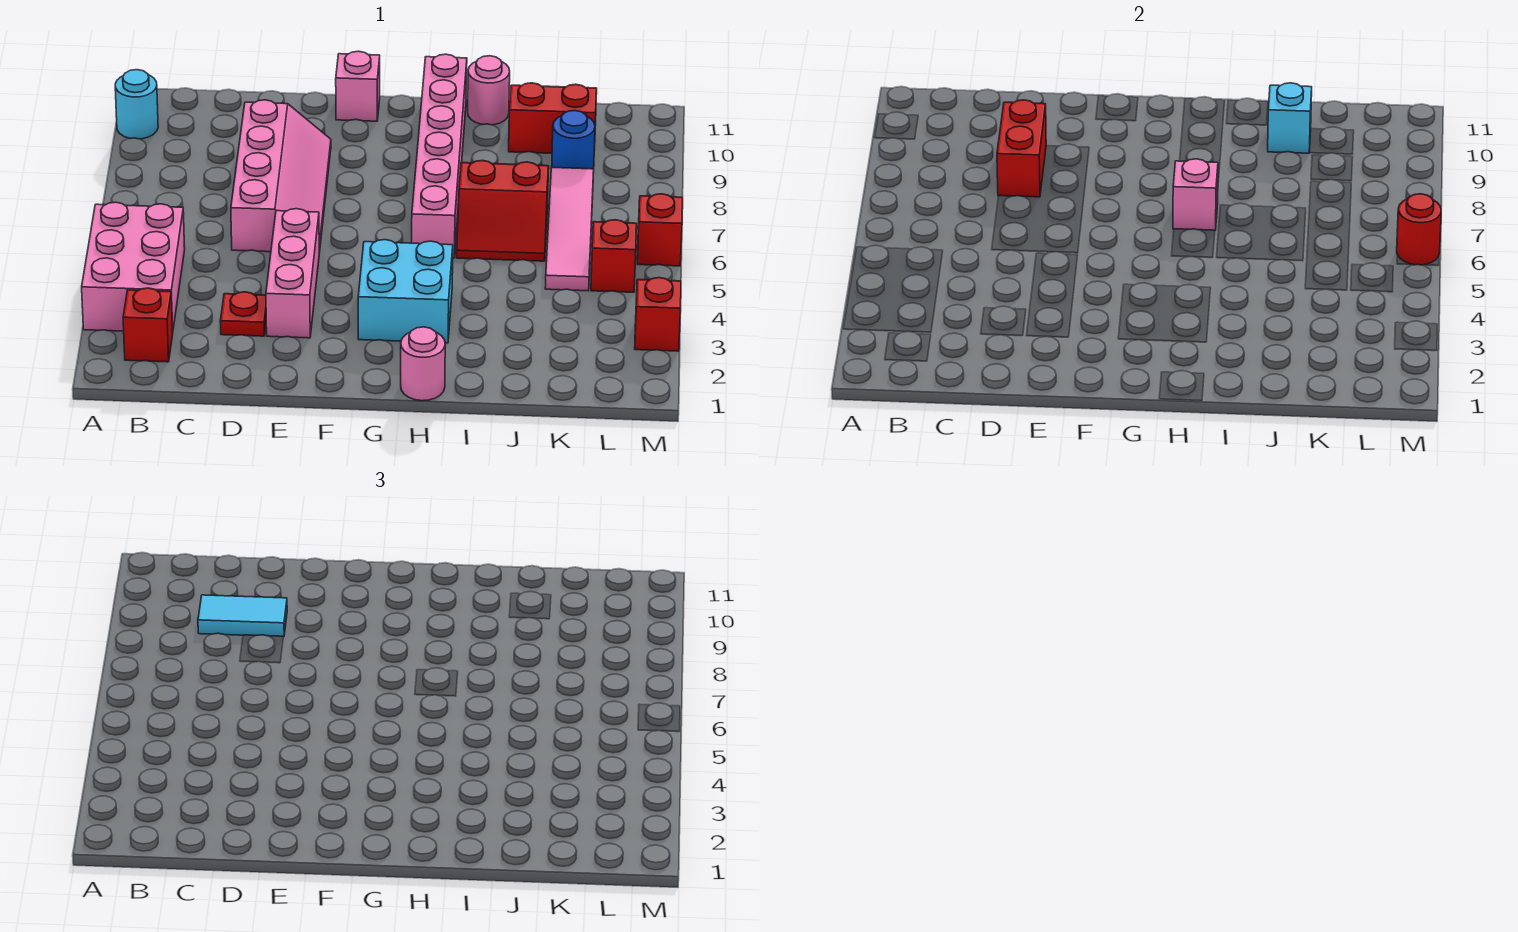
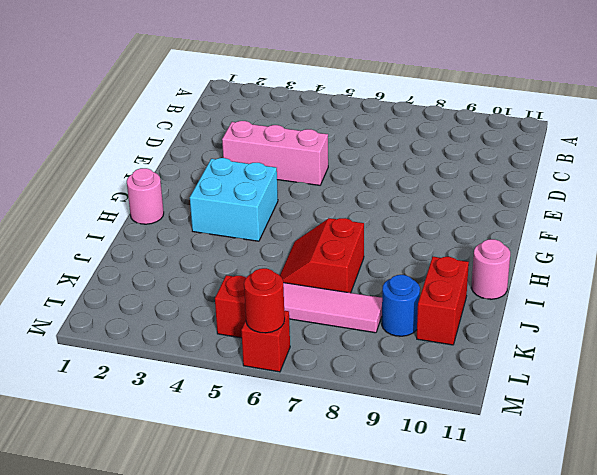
none -> pink brick A3:B5 level 1
none -> cyan round brick A10 level 1
none -> red brick B2 level 1

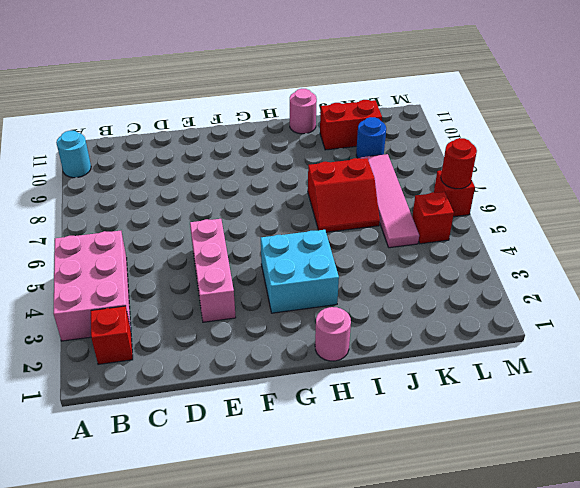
none -> red plate D3 level 1
none -> pink slope D6:E9 level 1 top D
none -> pink brick F11 level 1

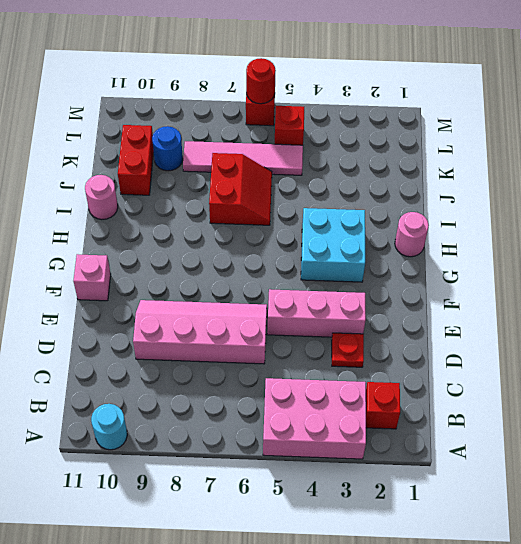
none -> pink brick H6:H11 level 1
none -> red brick M3 level 1
none -> red brick D8:D9 level 2

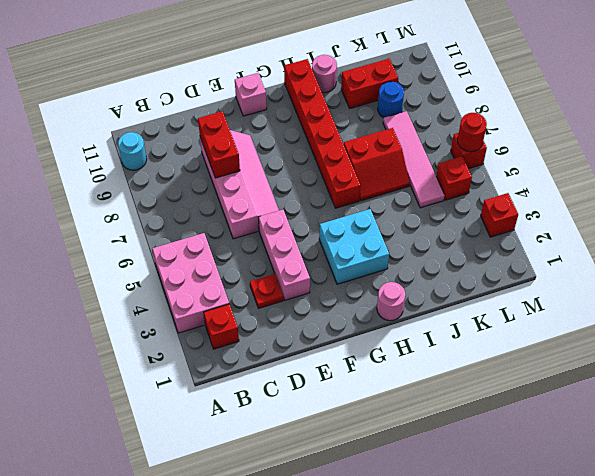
red brick H6:H11 level 1 -> pink brick H6:H11 level 1
none -> pink brick H7 level 2
none -> cyan brick J10 level 2
none -> cyan tile C9:D9 level 3

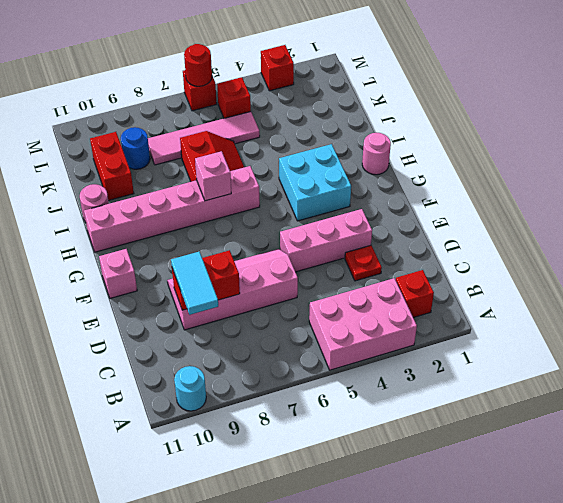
none -> cyan brick J10 level 2

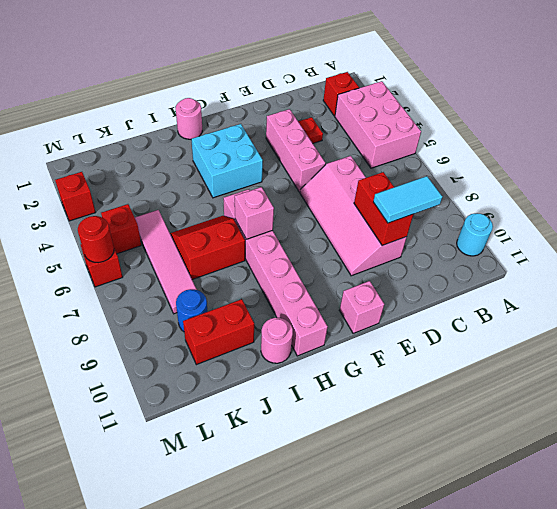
none -> cyan brick J10 level 2

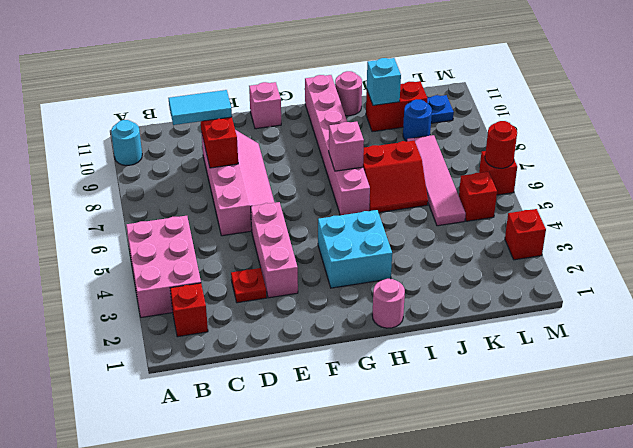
blue plate L10 level 1 -> none

